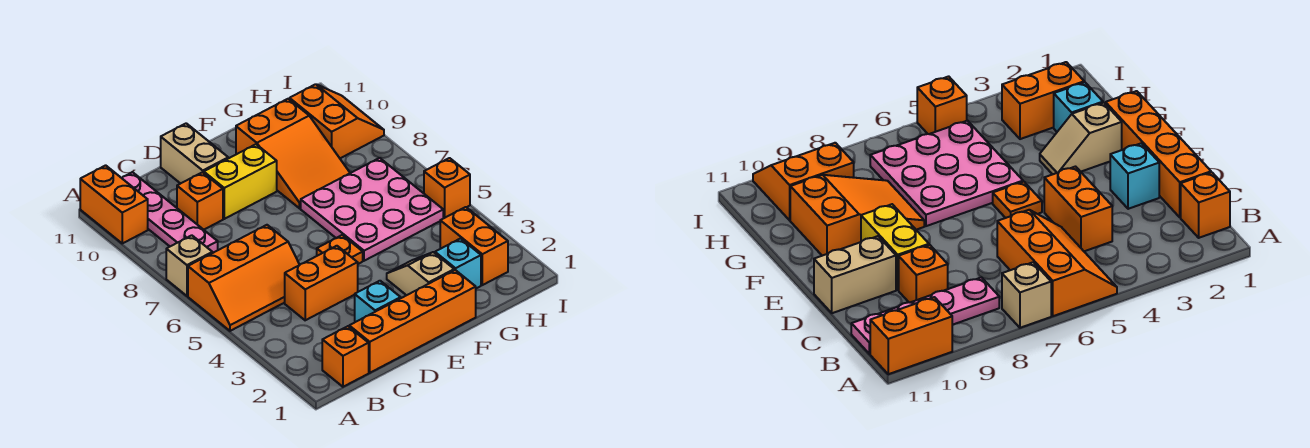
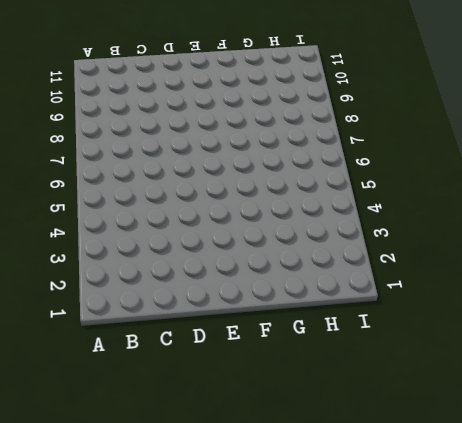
none -> orange slope A5:C6 level 1 top 6
none -> tan brick A7 level 1
none -> orange brick A10:A11 level 1

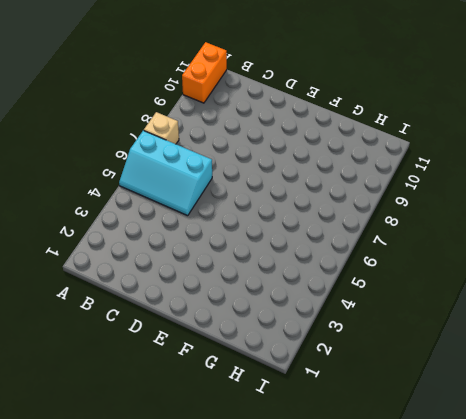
cyan slope A5:C6 level 1 top 6 -> orange slope A5:C6 level 1 top 6
none -> orange brick B1 level 1
none -> pink plate B8:B11 level 1
none -> orange brick C1:F1 level 1

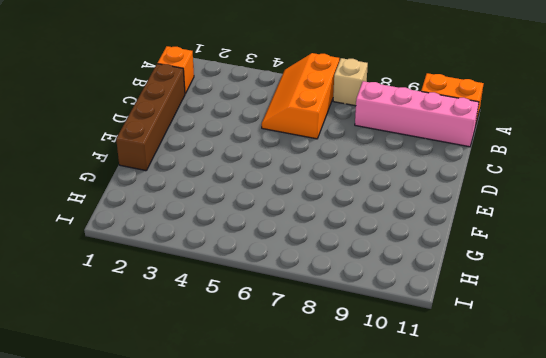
pink brick B8:B11 level 1 -> pink plate B8:B11 level 1
brown brick C1:F1 level 1 -> orange brick C1:F1 level 1
none -> orange brick C4:D4 level 1
none -> orange brick C9 level 1
none -> cyan brick D2 level 1

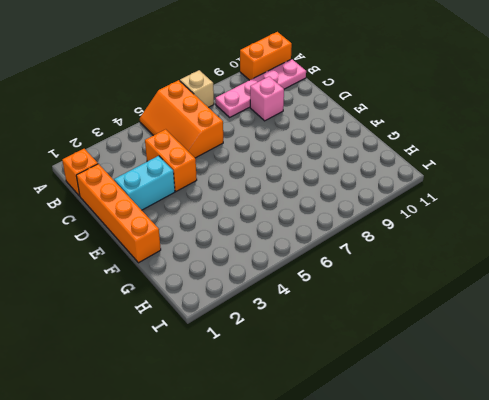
pink brick C9 level 1 -> orange brick C9 level 1
cyan brick D2:D3 level 1 -> cyan brick D2 level 1
none -> yellow brick D9:E9 level 1
none -> tan brick D10:D11 level 1
none -> orange plate E5 level 1

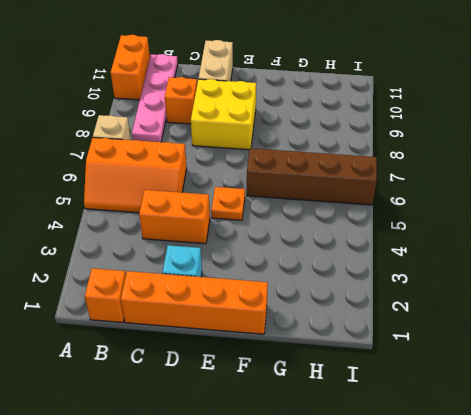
yellow brick D8:E9 level 1 -> yellow brick D9:E9 level 1
brown brick F6:I6 level 1 -> pink plate F5:H7 level 1
none -> tan slope F2:F3 level 1 top 2
none -> orange slope F8:G10 level 1 top 10
none -> cyan brick G2 level 1

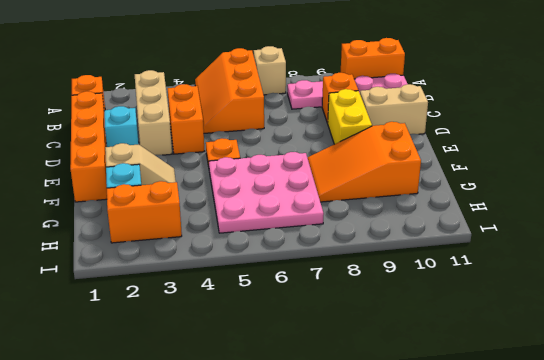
tan brick B3:D3 level 1 -> none
none -> orange slope H9:I10 level 1 top H
none -> orange brick I5 level 1

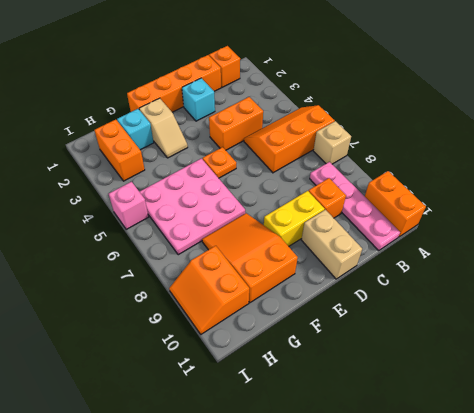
pink brick I5 level 1 -> orange brick I5 level 1

